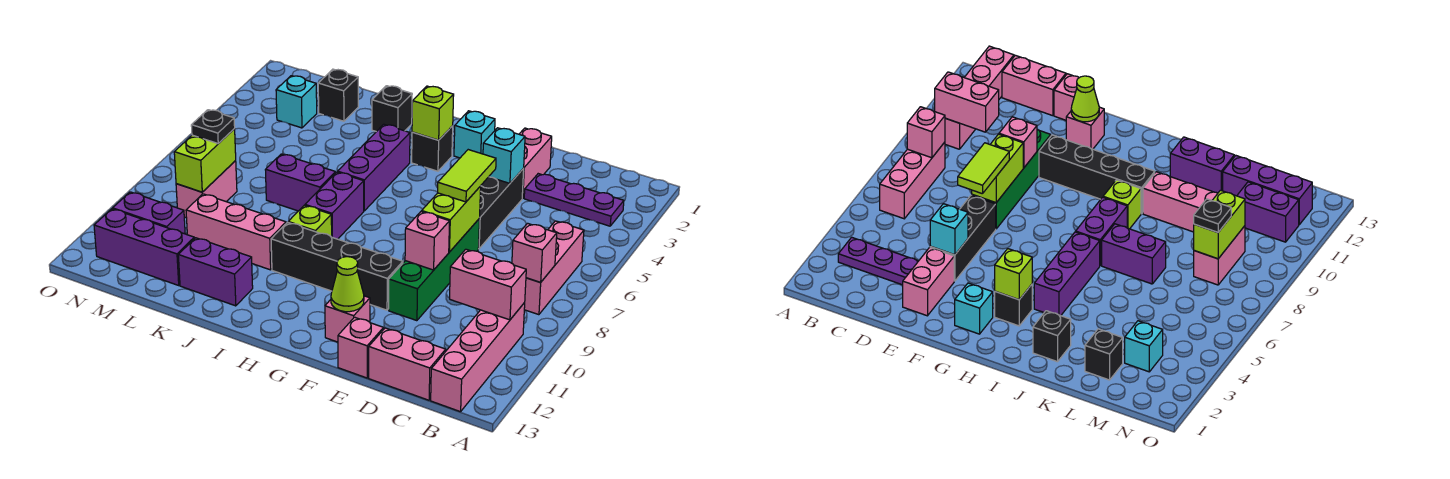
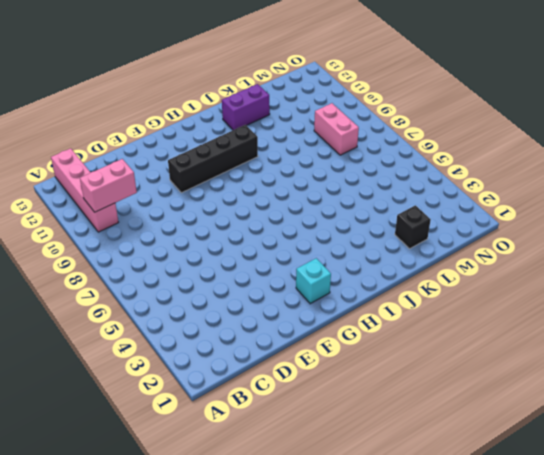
none -> purple plate B3:D3 level 1
none -> pink brick B6:B8 level 1
none -> pink brick C13:D13 level 1
none -> pink brick E2:E3 level 1

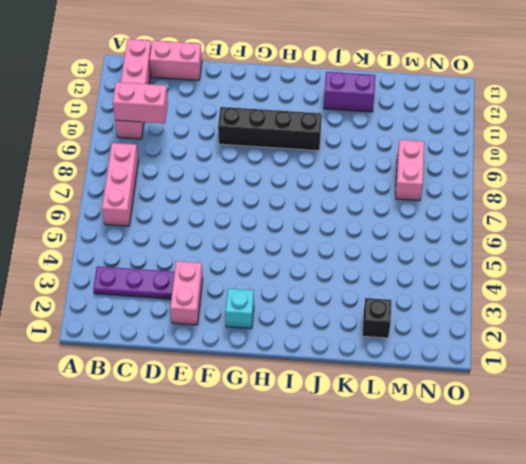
none -> black brick E4:E6 level 1
none -> green brick E7:E10 level 1
none -> pink brick E13 level 1
none -> pink brick F12 level 1

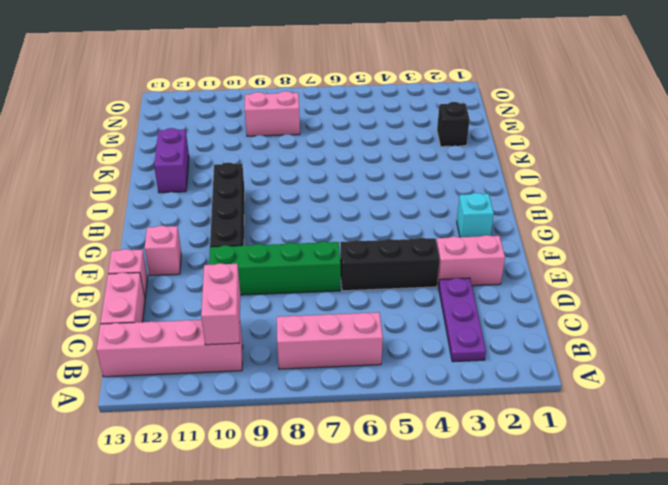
none -> black brick H3 level 1
none -> purple brick I4:I6 level 1
none -> purple brick I7:I8 level 1
none -> lime brick I9 level 1

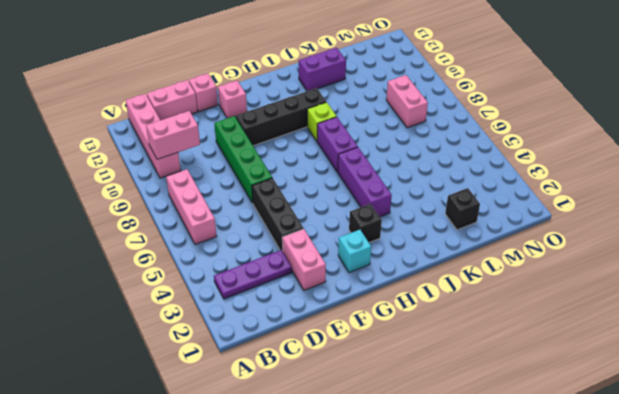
none -> black brick J2 level 1
none -> purple brick J7:K7 level 1
none -> pink brick J10:L10 level 1
none -> purple brick L12:N12 level 1

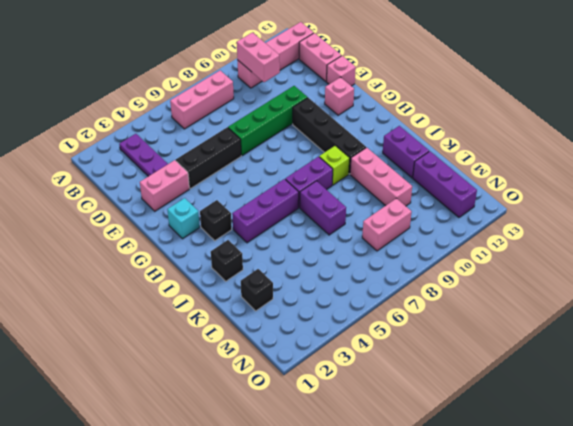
none -> cyan brick M3 level 1
none -> purple brick M11:N11 level 1
none -> pink brick B8 level 2
none -> cyan brick E4 level 2

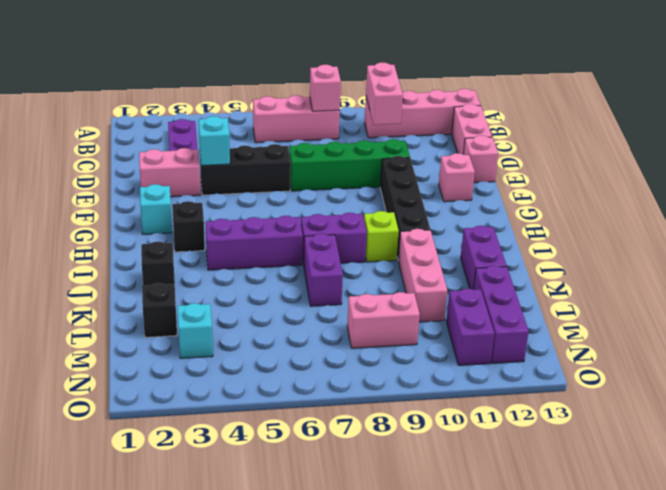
none -> lime brick E7:E8 level 2
none -> pink brick E9 level 2
none -> lime cone F12 level 2
none -> lime brick H3 level 2

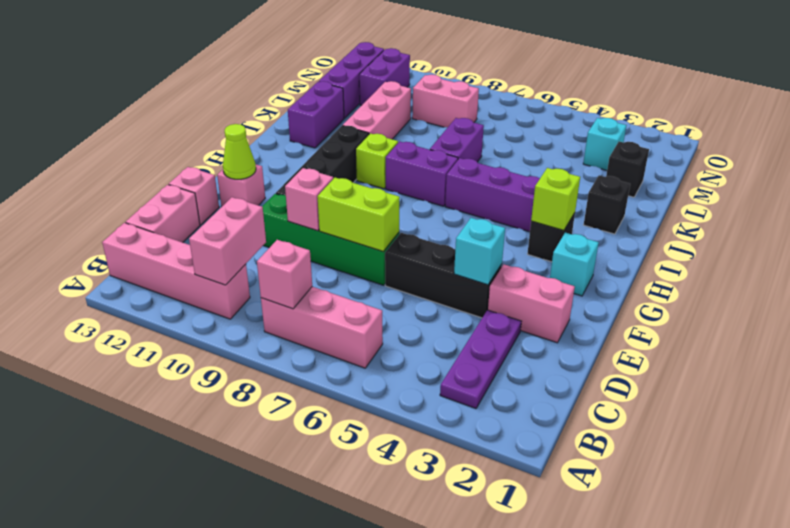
none -> lime brick M8:M9 level 2
none -> lime tile E6:E7 level 3
none -> black plate M8 level 3

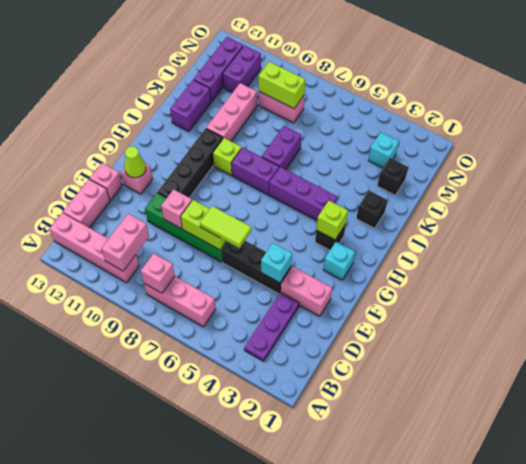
none -> black plate M8 level 3

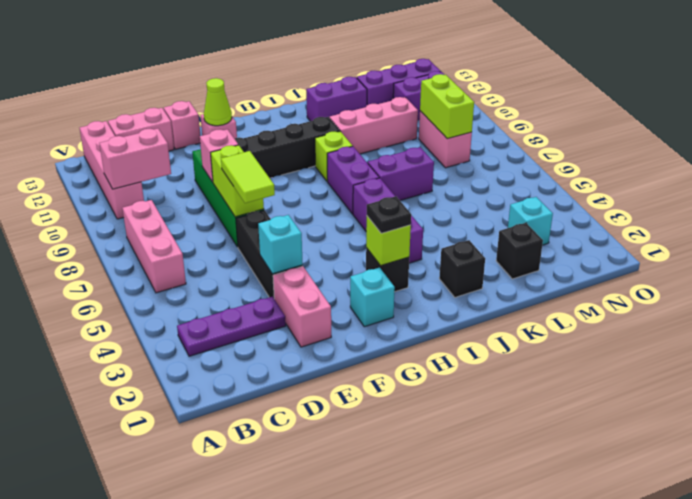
black plate H3 level 3 -> black plate M8 level 3
none -> pink brick B8 level 2

